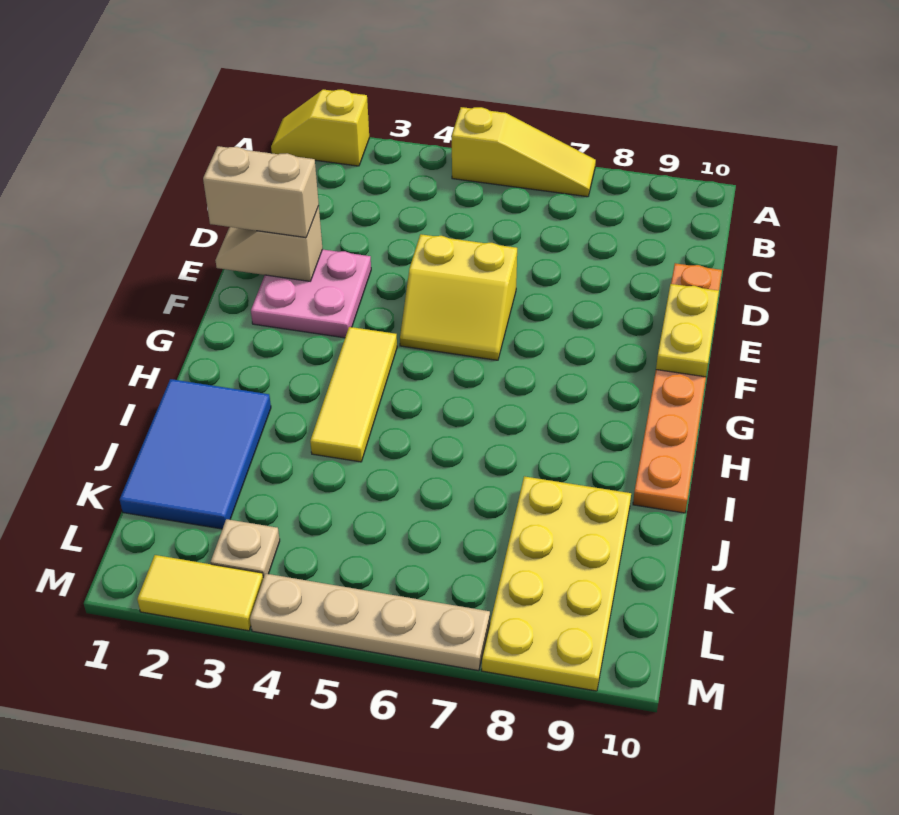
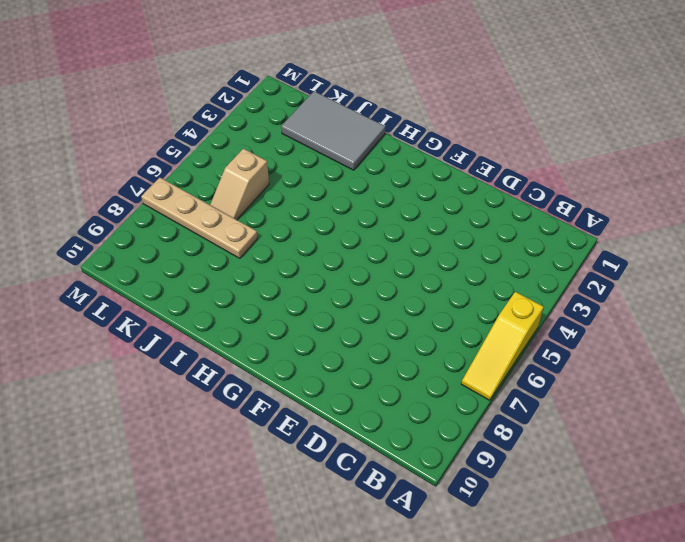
grey tile I1:K2 level 1 -> blue tile I1:K2 level 1
tan plate J7:M7 level 1 -> tan plate M4:M7 level 1
tan slope K5:K6 level 1 top 5 -> tan slope E1:E2 level 2 top 2
none -> yellow slope A1:A2 level 1 top 2
none -> orange plate D10:I10 level 1
none -> pink plate E2:F3 level 1

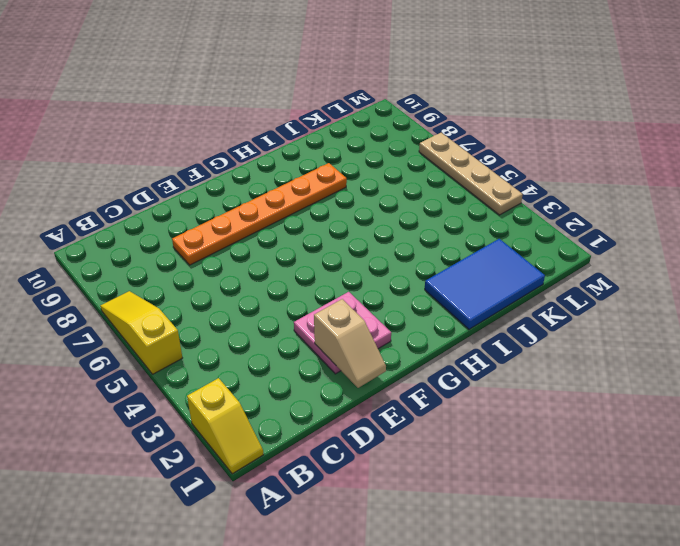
orange plate D8:I8 level 1 -> orange plate D10:I10 level 1
none -> yellow slope E5:F6 level 1 top E
none -> yellow tile G4:I4 level 1
none -> yellow plate J8:M9 level 1

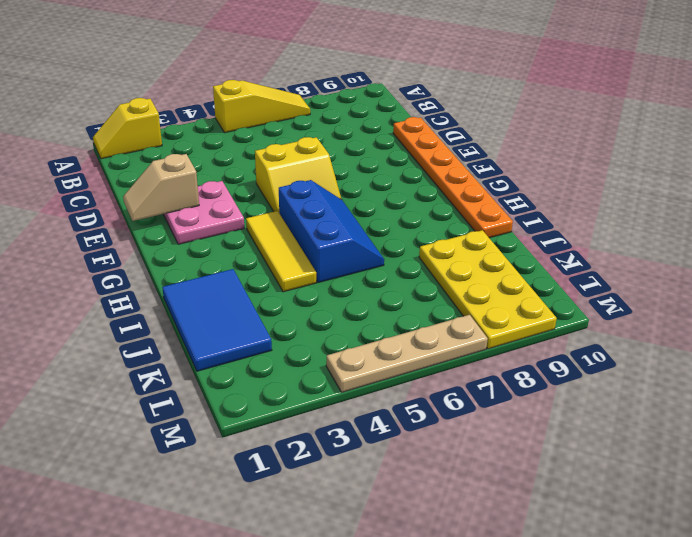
blue slope G5:I6 level 1 top 5 -> none
none -> tan plate L3 level 1
none -> yellow tile M2:M3 level 1
none -> yellow plate E10:F10 level 2

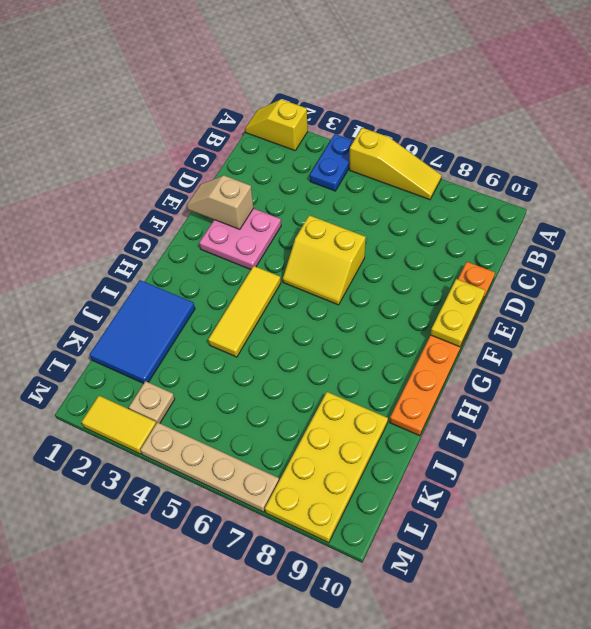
blue plate A4:B4 level 1 -> none
none -> tan brick E1:E2 level 3

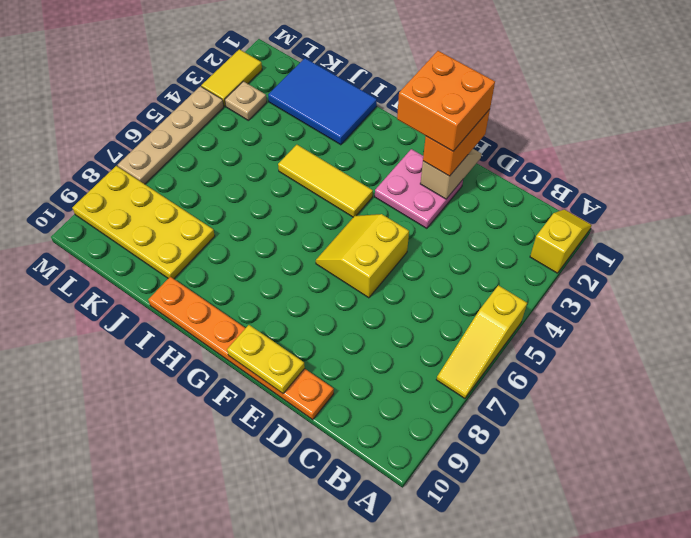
orange brick E1:E2 level 3 -> tan brick E1:E2 level 3
orange brick E1:F2 level 4 -> none

